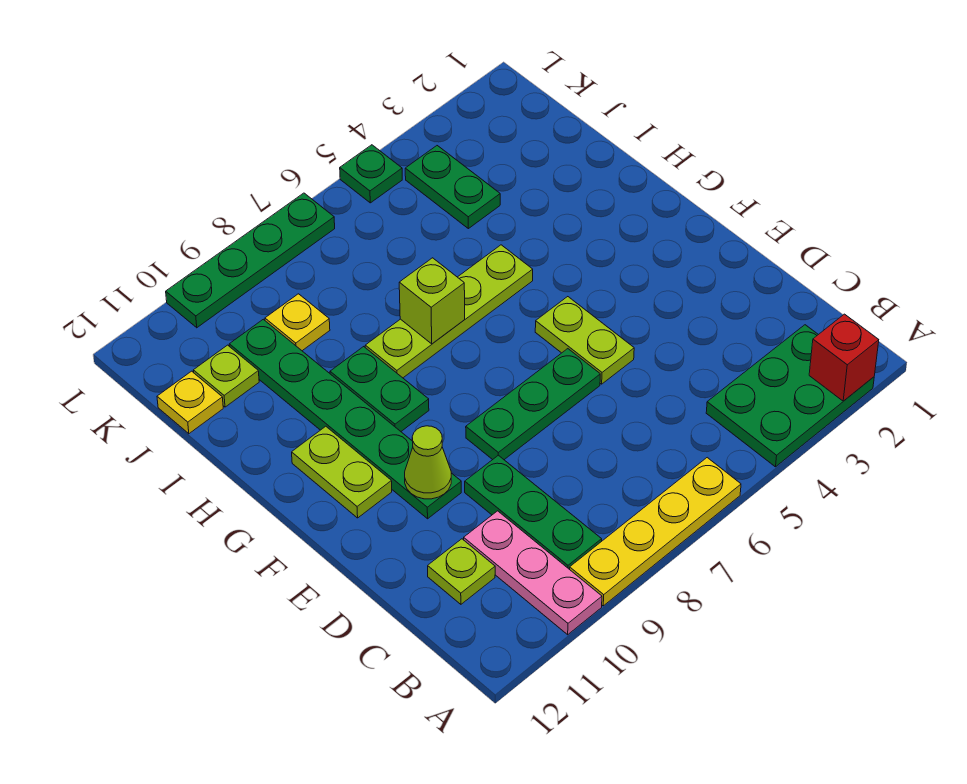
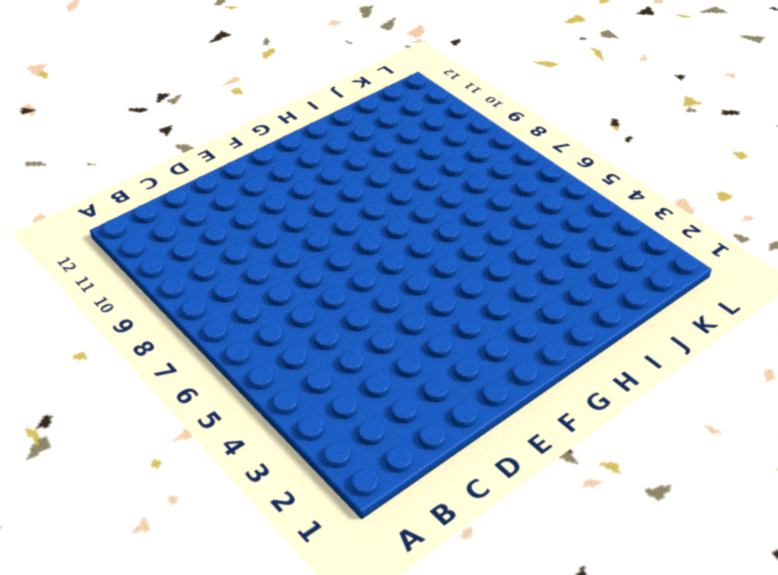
none -> green plate A2:B4 level 1
none -> yellow plate A6:A9 level 1
none -> pink plate A10:C10 level 1

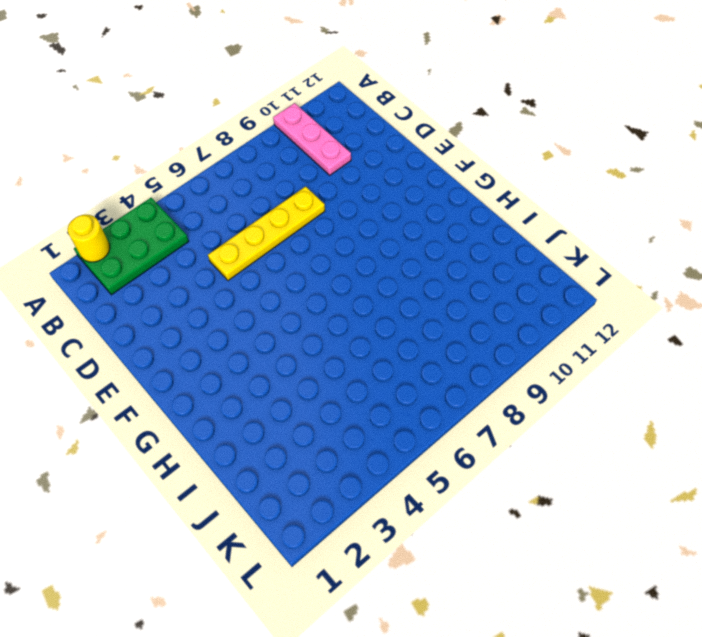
yellow round brick A2 level 2 -> red brick A2 level 2
yellow plate D5:D8 level 1 -> yellow plate A6:A9 level 1
none -> green plate B9:D9 level 1
none -> lime plate C11 level 1
none -> lime plate E5:F5 level 1

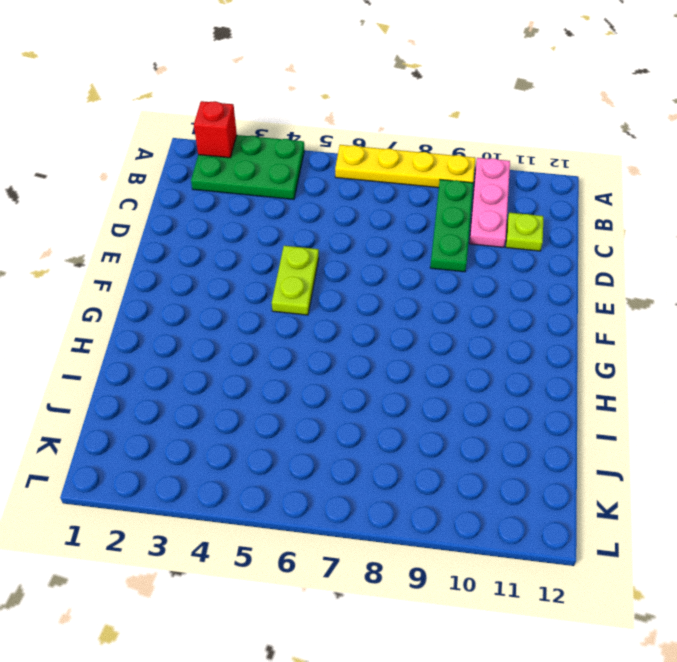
none -> green plate E6:E8 level 1
none -> green plate E10:J10 level 1
none -> lime plate F11:G11 level 1

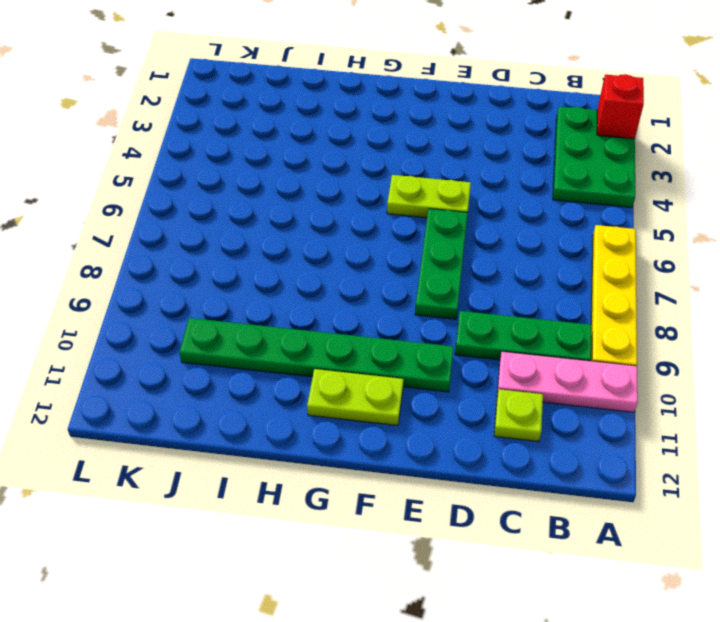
none -> green plate G9:H9 level 1
none -> lime plate H5:H8 level 1
none -> green plate J4:K4 level 1

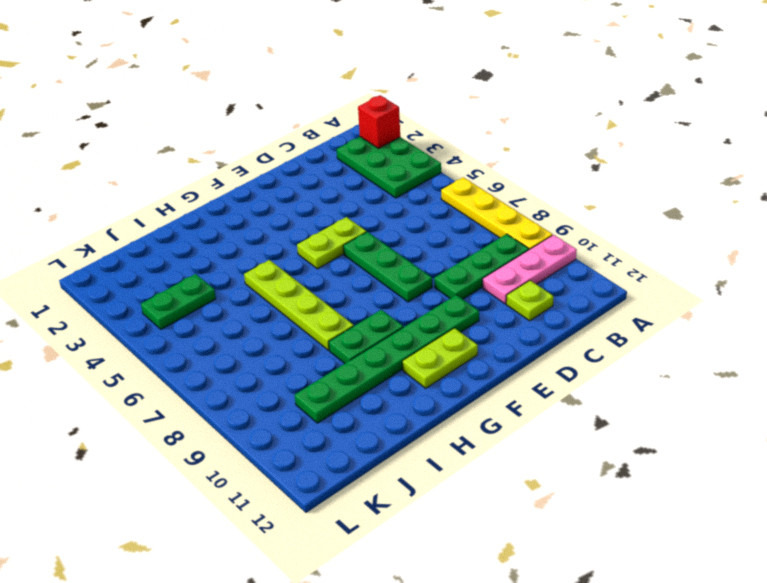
none -> yellow plate J9 level 1
none -> lime plate J11 level 1
none -> yellow plate J12 level 1

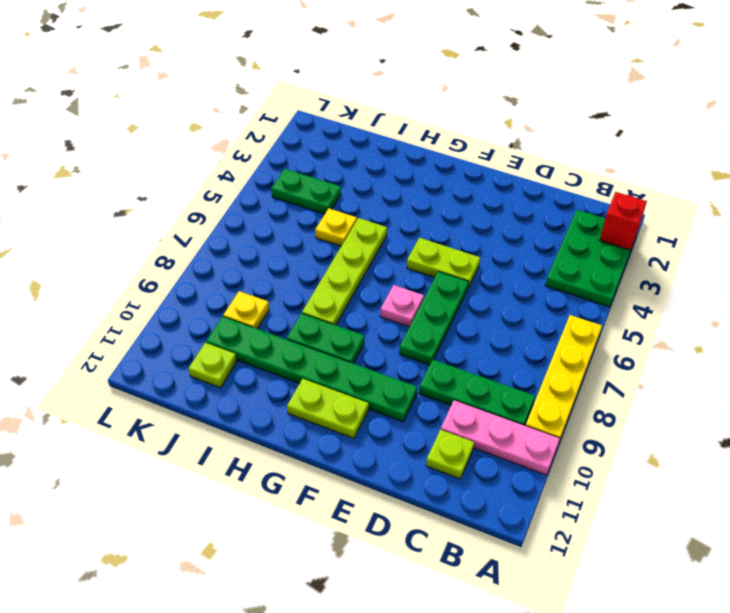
pink plate F7 level 1 -> none
yellow plate I5 level 1 -> yellow plate J12 level 1
none -> green plate L5 level 1
none -> green plate L7:L10 level 1
none -> lime cone E10 level 2

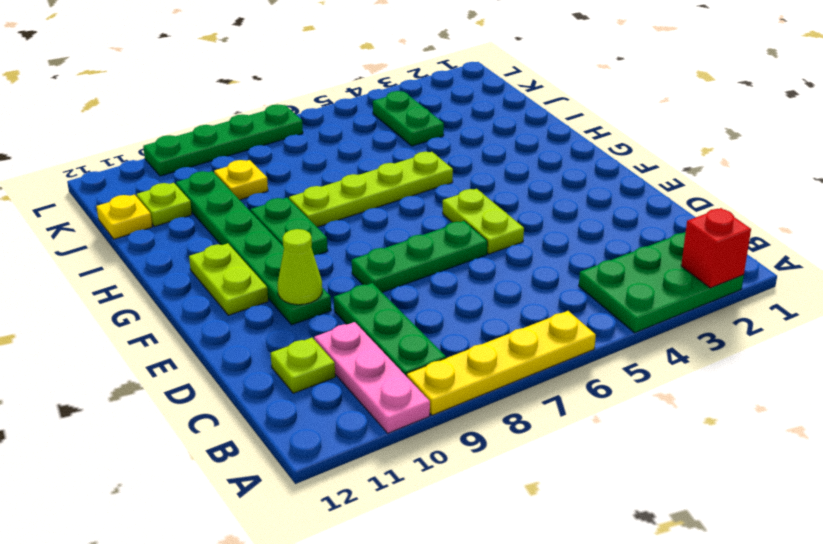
none -> green plate L5 level 1
none -> lime brick H7 level 2

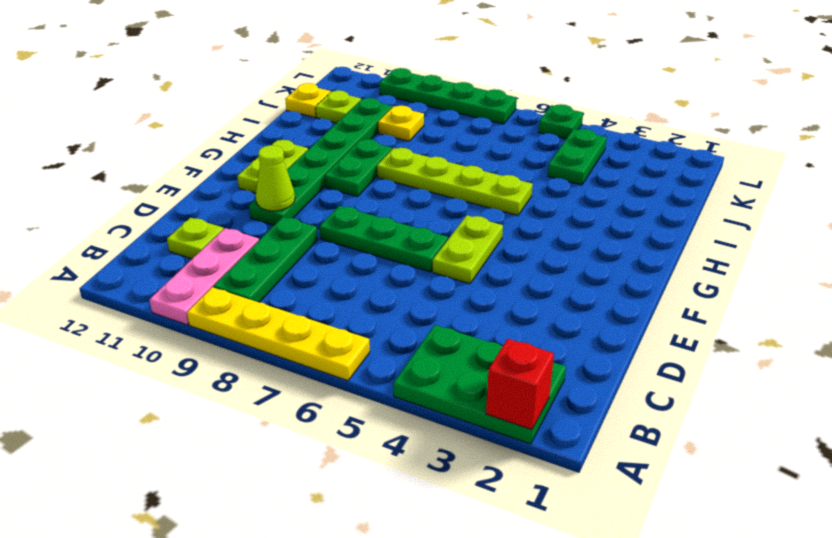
none -> lime brick H7 level 2

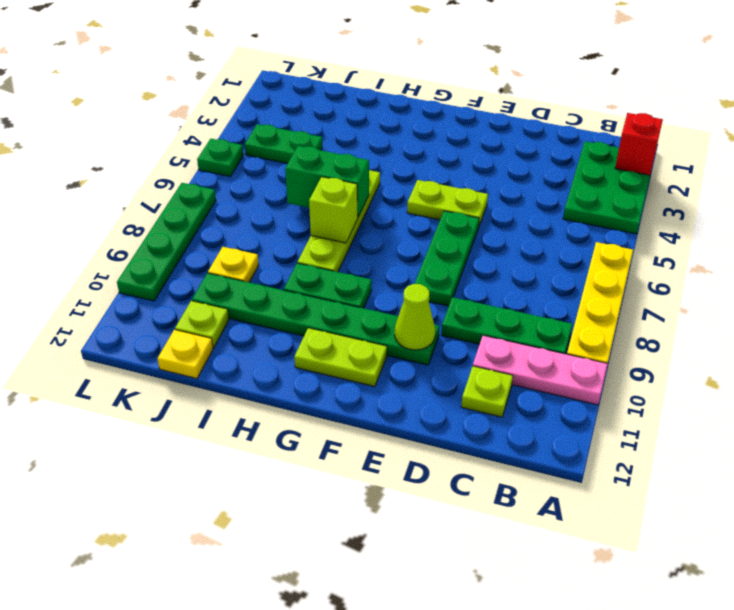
green brick H6:I6 level 2 -> none

